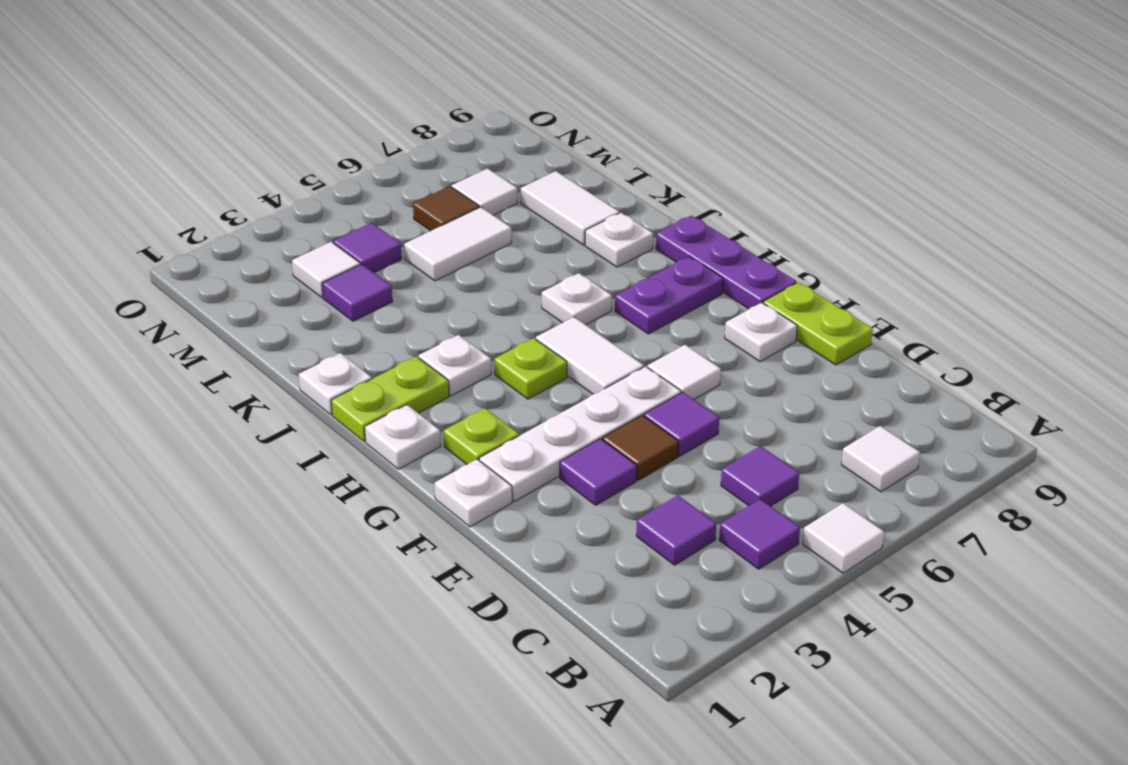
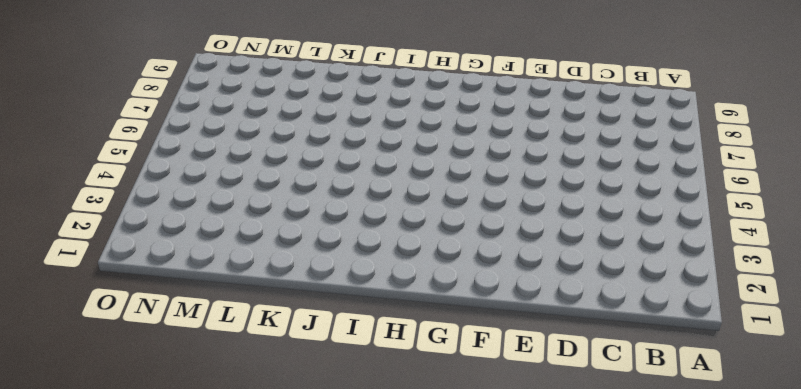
none -> white tile A5 level 1
none -> purple tile B4 level 1
none -> white tile B7 level 1
none -> purple tile C3 level 1

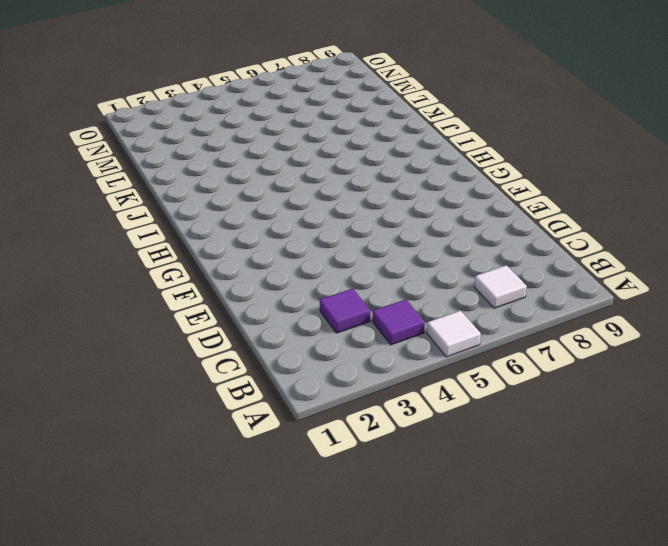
none -> purple tile C5 level 1
none -> purple tile E3 level 1
none -> brown tile E4 level 1
none -> purple tile E5 level 1

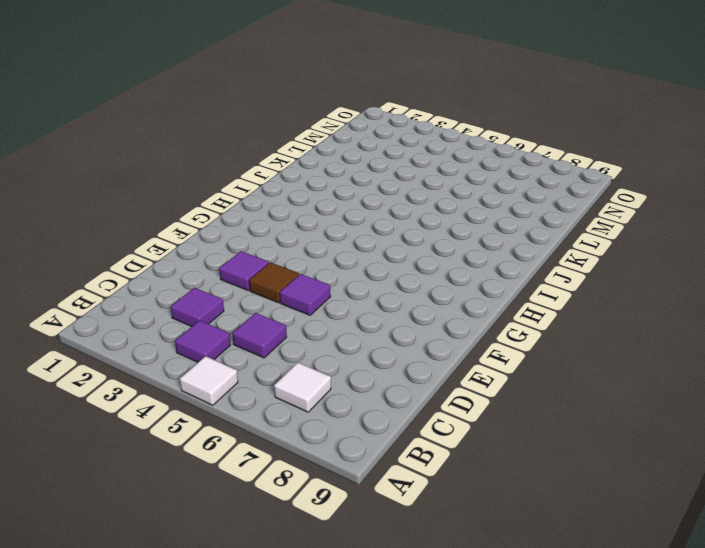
none -> lime plate E9:F9 level 1
none -> white plate F1 level 1
none -> white plate F2:F5 level 1
none -> white tile F6 level 1

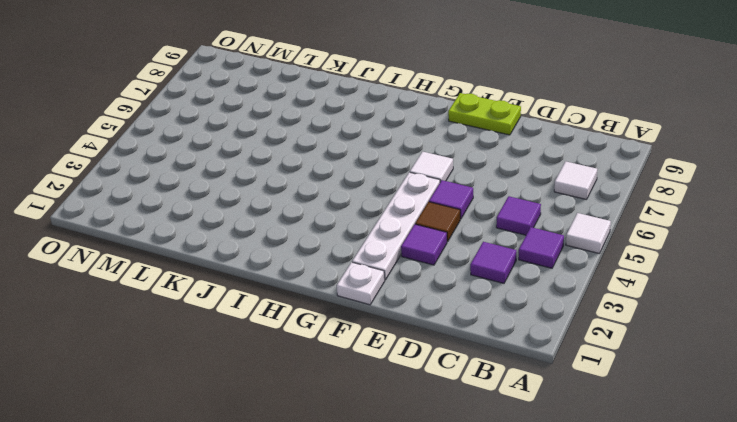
none -> white plate F8 level 1
none -> lime plate G2 level 1
none -> white tile G5:H5 level 1
none -> purple plate G9:I9 level 1

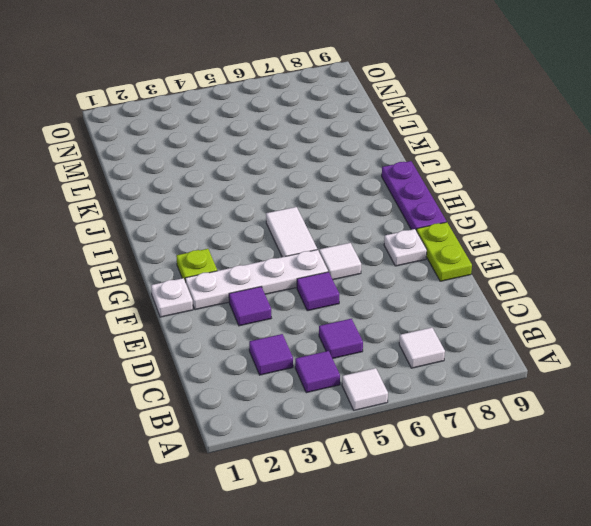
none -> brown tile E4 level 1
none -> white plate H1 level 1
none -> lime plate H4 level 1
none -> purple plate H7:H8 level 1

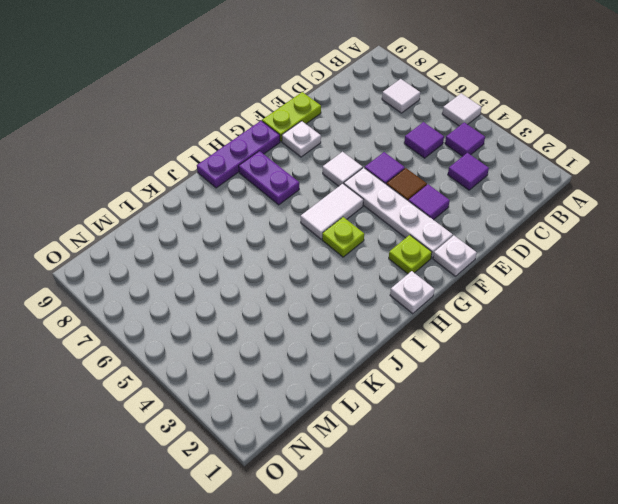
none -> lime plate I1:I2 level 1
none -> white plate I3 level 1
none -> white plate I6 level 1
none -> white plate J1 level 1

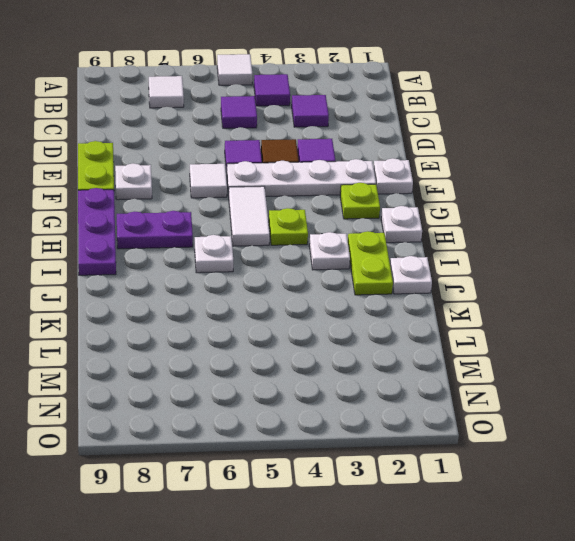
lime plate I2:J2 level 1 -> lime plate I1:I2 level 1
none -> white plate J8 level 1
none -> white tile K8:L8 level 1
none -> purple tile L3 level 1
none -> white tile L5:L6 level 1

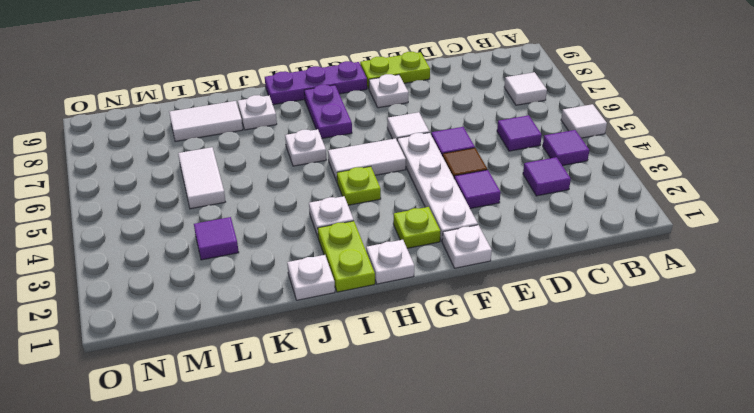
none -> white tile M3 level 1
none -> purple tile M4 level 1
none -> brown tile M6 level 1
none -> white tile M7 level 1

